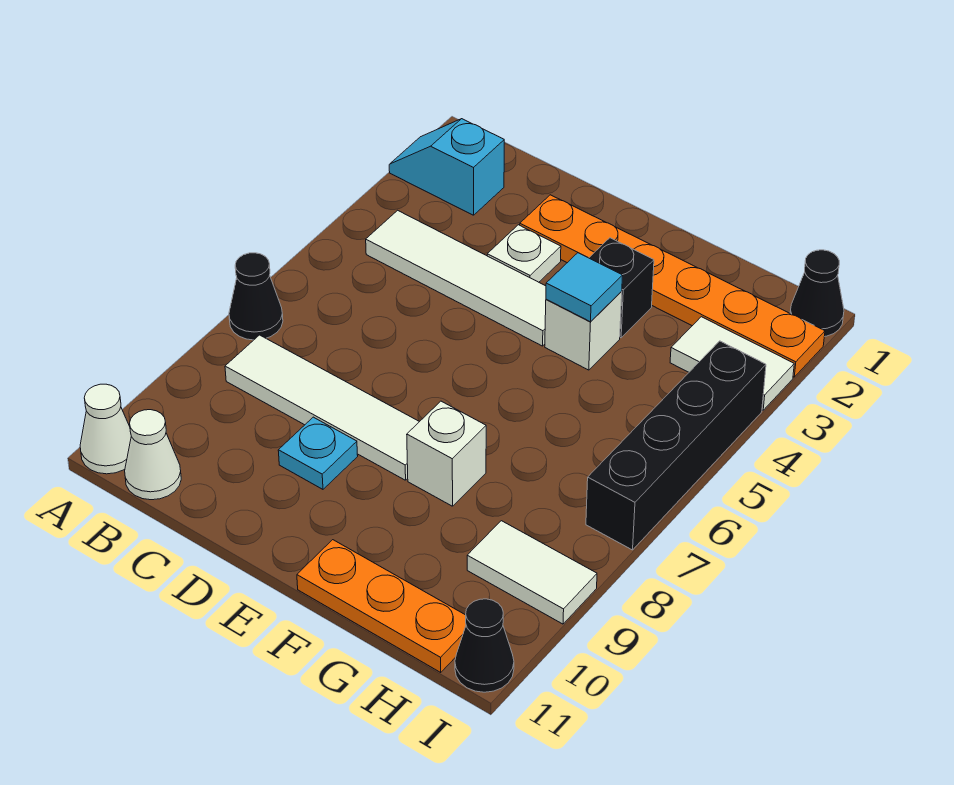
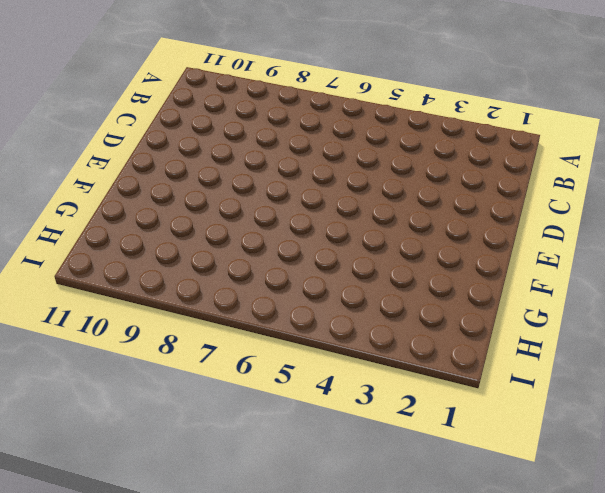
none -> cyan slope A2:B2 level 1 top B
none -> black cone A7 level 1
none -> white cone A11 level 1

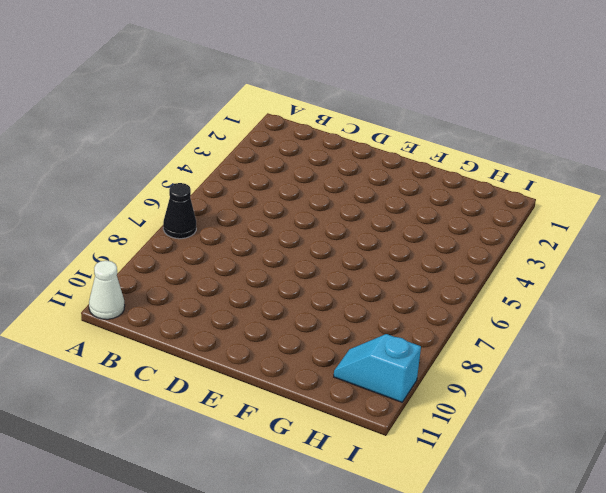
cyan slope H10:I10 level 1 top I -> cyan slope A2:B2 level 1 top B
none -> white tile B4:E4 level 1
none -> white tile B8:E8 level 1
none -> white cone B11 level 1

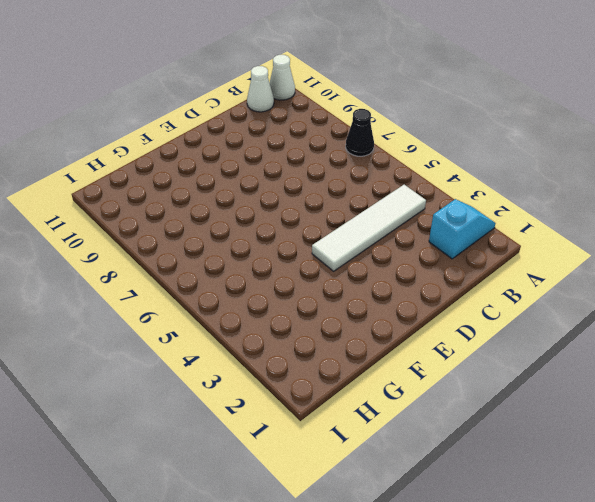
none -> white tile B8:E8 level 1
none -> orange plate D2:I2 level 1
none -> white plate D3 level 1

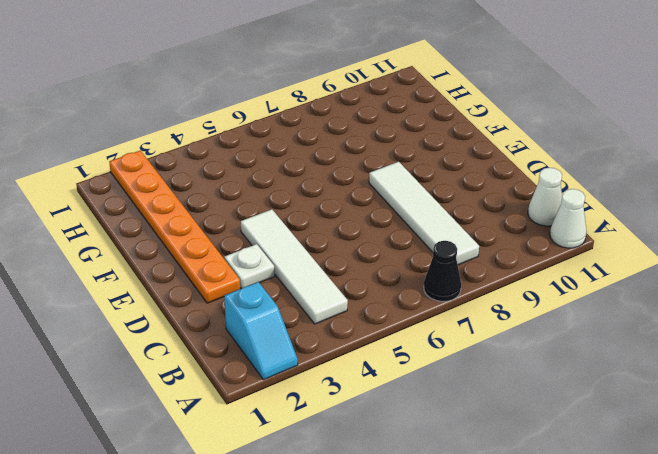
none -> cyan plate D9 level 1
none -> black brick F3 level 1
none -> white brick F4 level 1

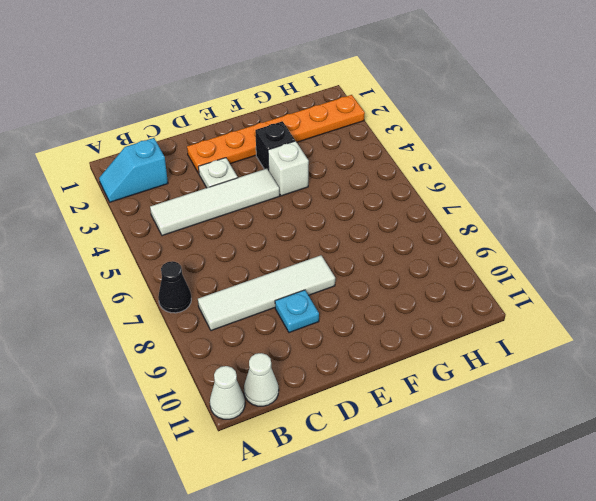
none -> white brick F8 level 1
none -> orange plate F11:H11 level 1
none -> white tile H3:I3 level 1

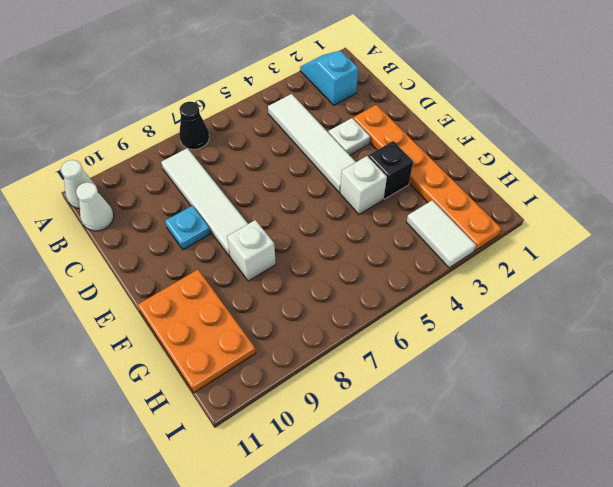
orange plate F10:H11 level 1 -> orange plate F11:H11 level 1
none -> white tile H9:I9 level 1
none -> black cone I1 level 1
none -> black brick I4:I7 level 1

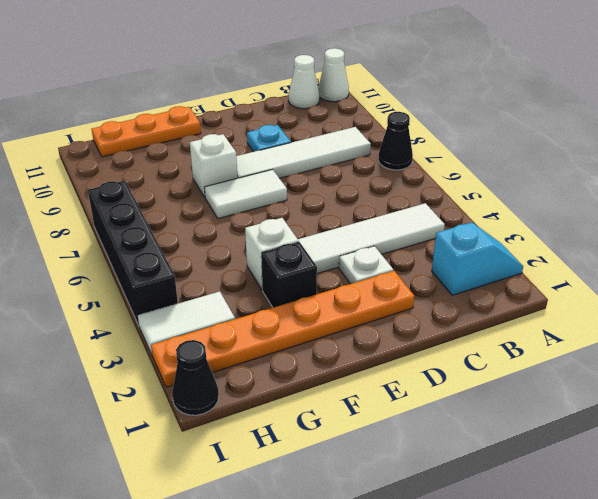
white tile E7:F7 level 1 -> white tile H9:I9 level 1
none -> black cone I11 level 1
none -> cyan tile F4 level 2

